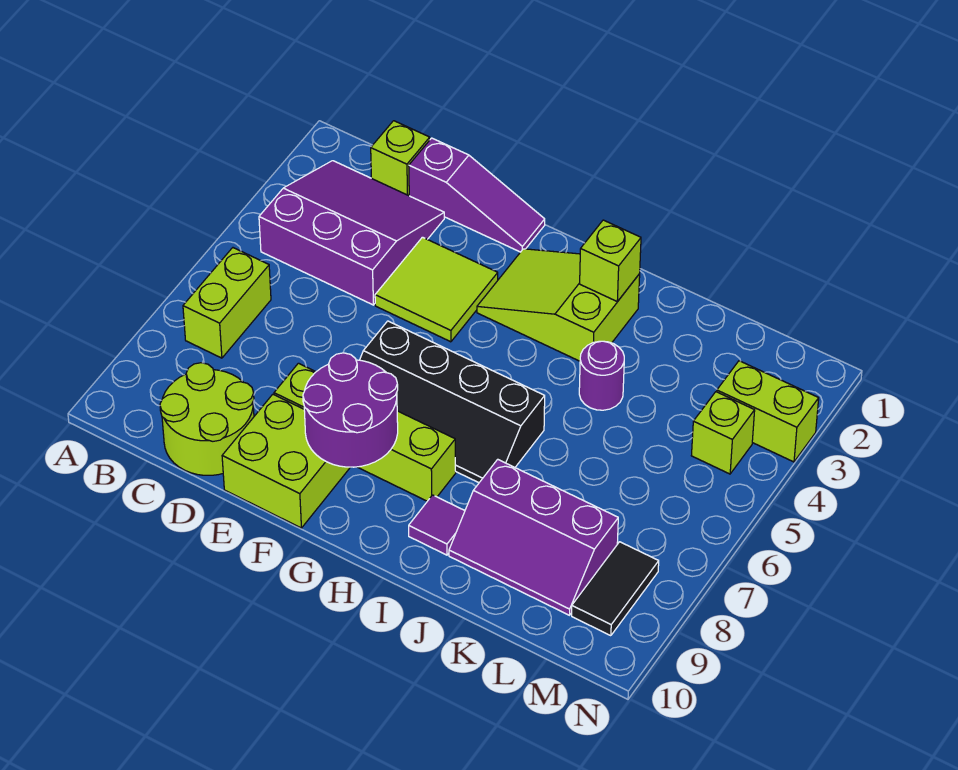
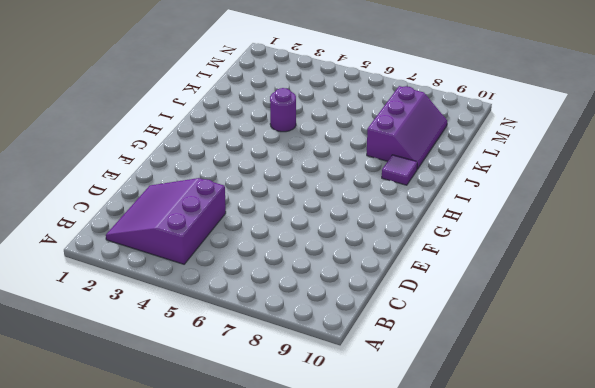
none -> lime brick B6:B7 level 1
none -> lime brick C1 level 1
none -> lime round brick C9:D10 level 1

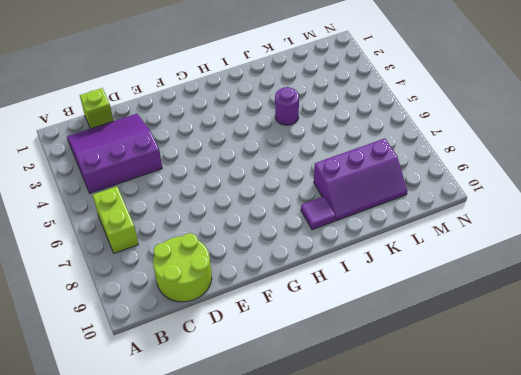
none -> purple slope D1:F1 level 1 top D
none -> lime tile E3:F4 level 1
none -> lime brick E8:H8 level 1

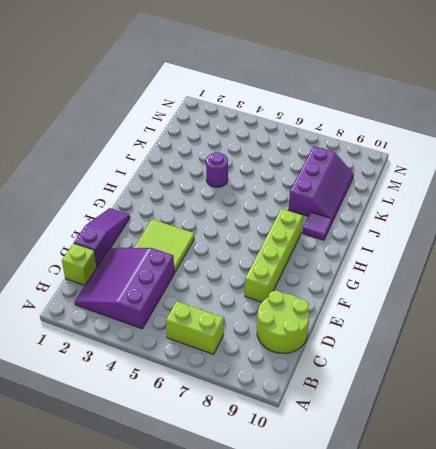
none -> lime brick E9:F10 level 1
none -> black slope F6:I7 level 1 top 6
none -> lime slope G2:I3 level 1 top I

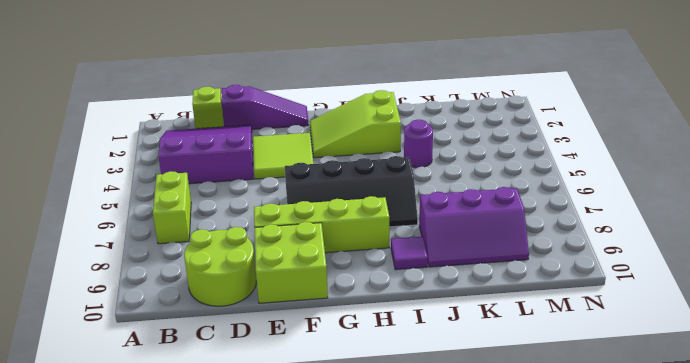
none -> lime brick M3:N3 level 1
none -> lime brick M4 level 1
none -> black tile M8:M9 level 1

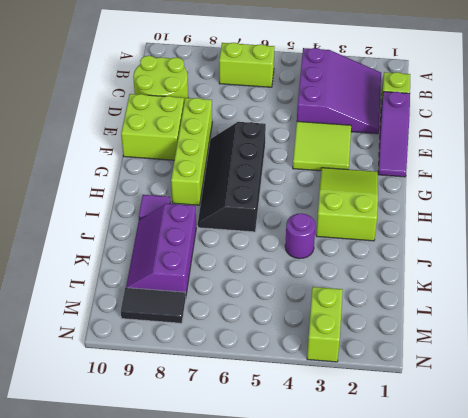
none -> lime brick M4 level 1
none -> purple round brick F8:G9 level 2
none -> lime brick I2 level 2

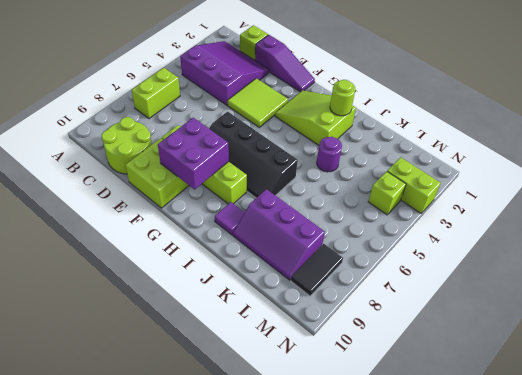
purple brick F8:G9 level 2 -> purple round brick F8:G9 level 2
lime round brick I2 level 2 -> lime brick I2 level 2

